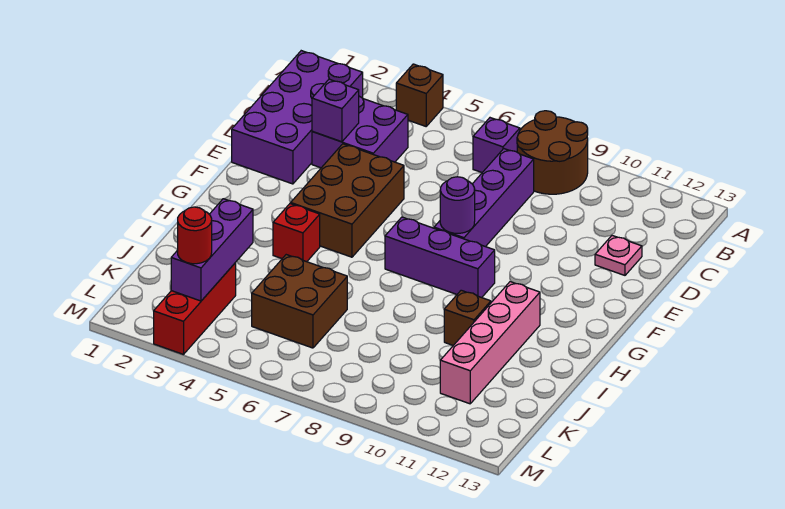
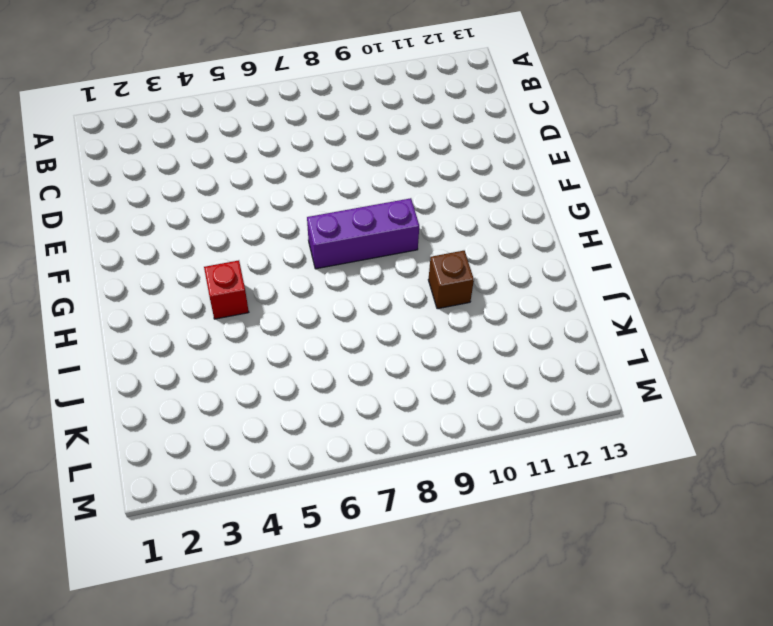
none -> brown brick A4 level 1
none -> brown round brick A8:B9 level 1
none -> purple brick B1:E2 level 1

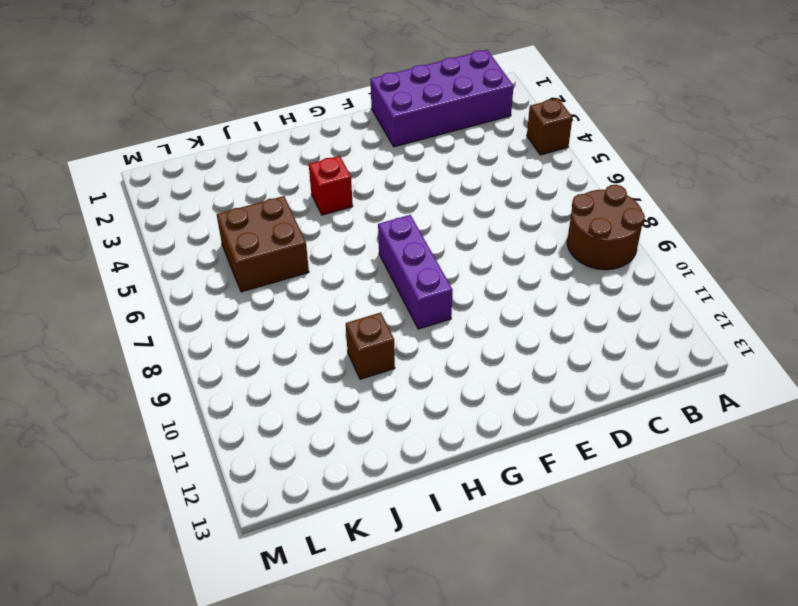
none -> purple brick B7 level 1
none -> purple brick C3:D4 level 1
none -> purple brick C8:F8 level 1

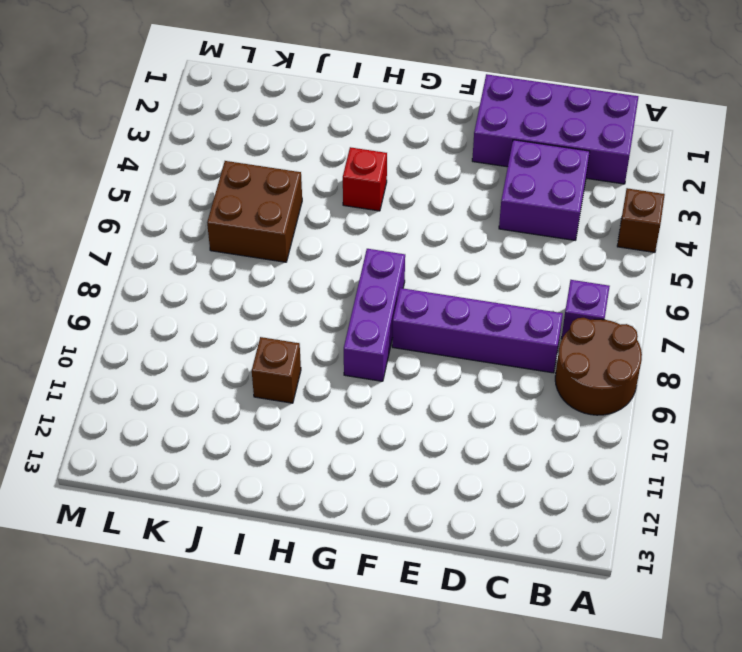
none -> pink plate D12 level 1
none -> brown brick E4:G5 level 1
none -> pink brick H11:K11 level 1

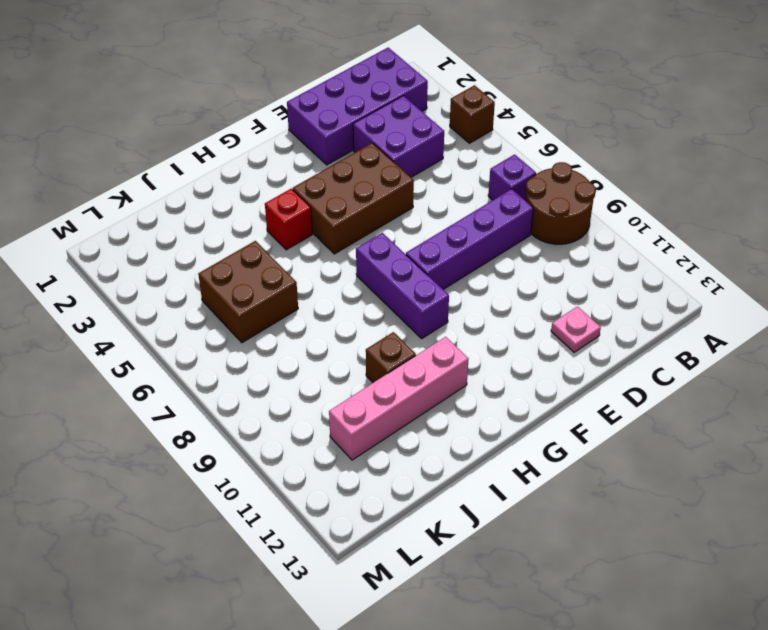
none -> red brick K3:M3 level 1
none -> purple brick D3 level 2
none -> purple round brick F8 level 2

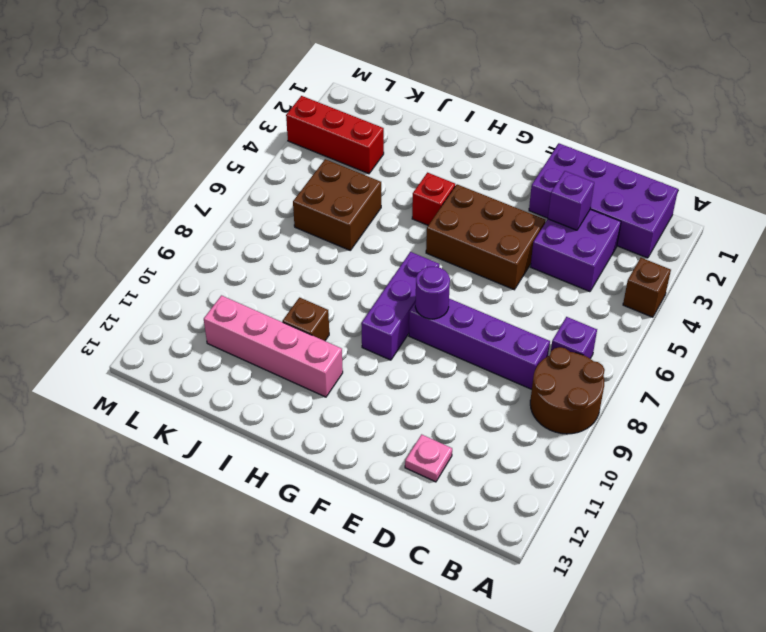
none -> purple brick J3:L3 level 2
none -> red round brick L3 level 3

